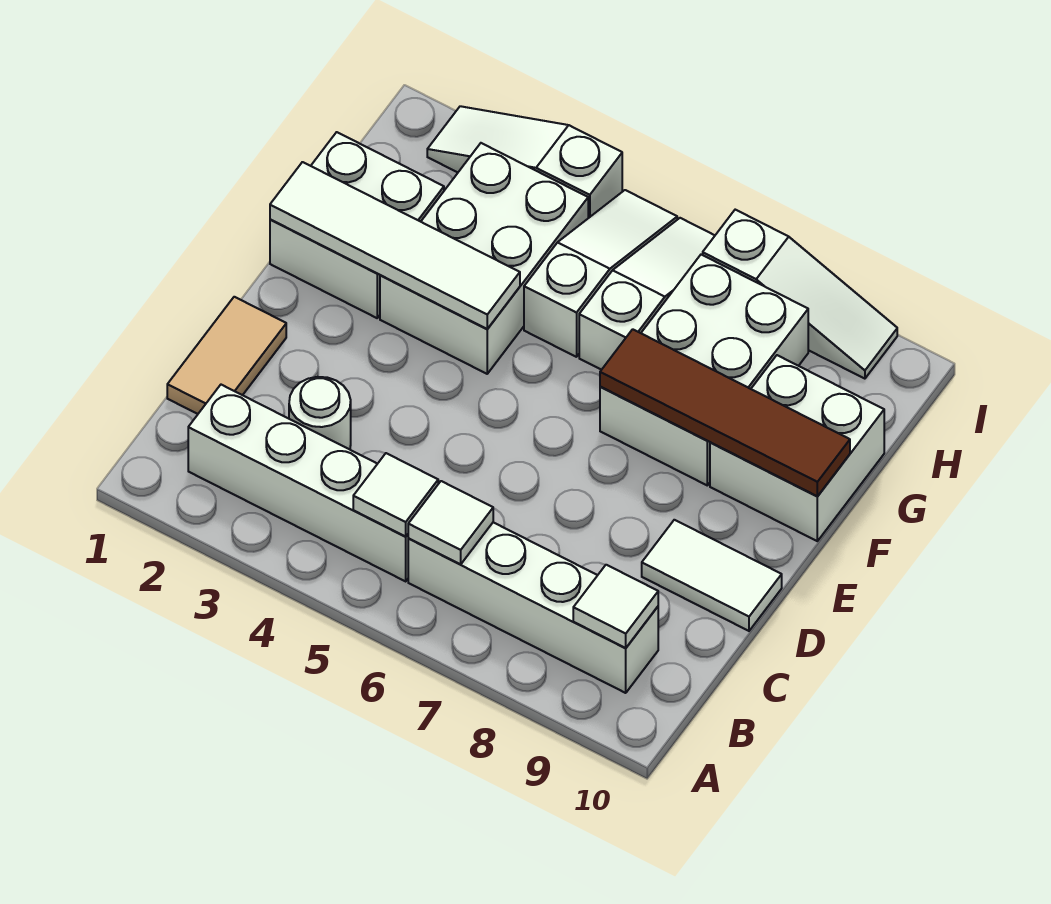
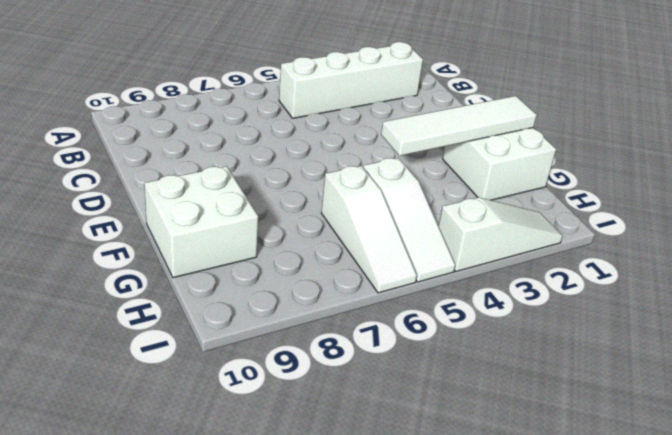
none -> white brick B6:B9 level 1
none -> tan tile C1:D1 level 1
none -> white round brick C3 level 1

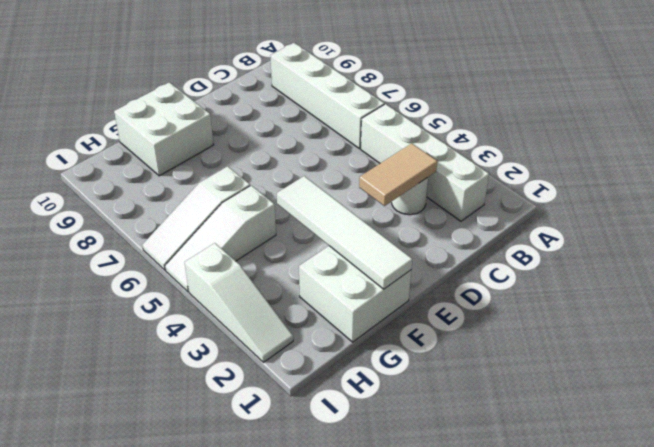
tan tile C3:D3 level 2 -> tan tile C1:D1 level 1
none -> white tile D9:D10 level 1
none -> white brick F3:H4 level 1
none -> white brick F7:H8 level 1

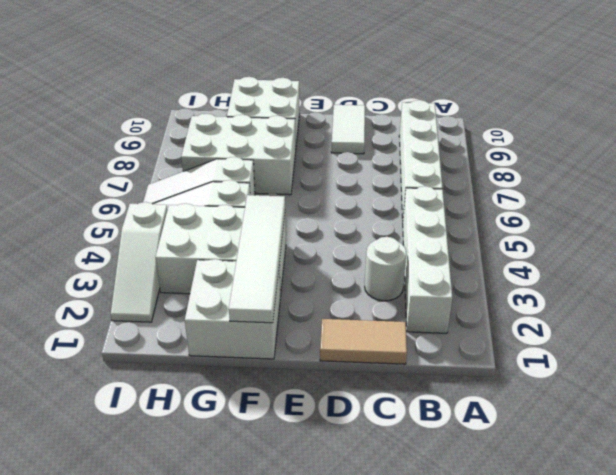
none -> white slope I7:I9 level 1 top 7
none -> white tile B5 level 2
none -> white tile B6 level 2

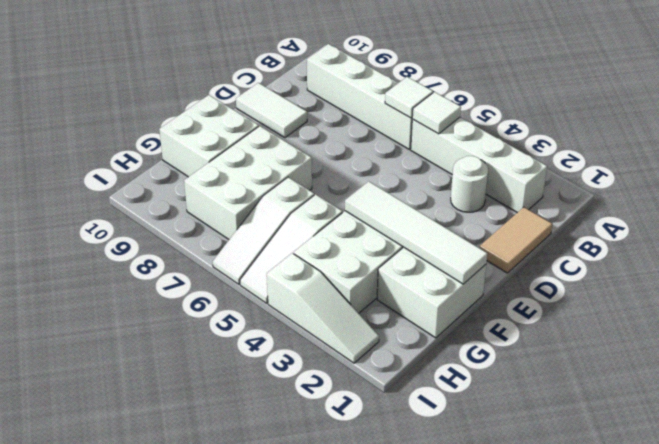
none -> white slope I7:I9 level 1 top 7
none -> white tile B9 level 2
none -> brown tile F7:F10 level 2

